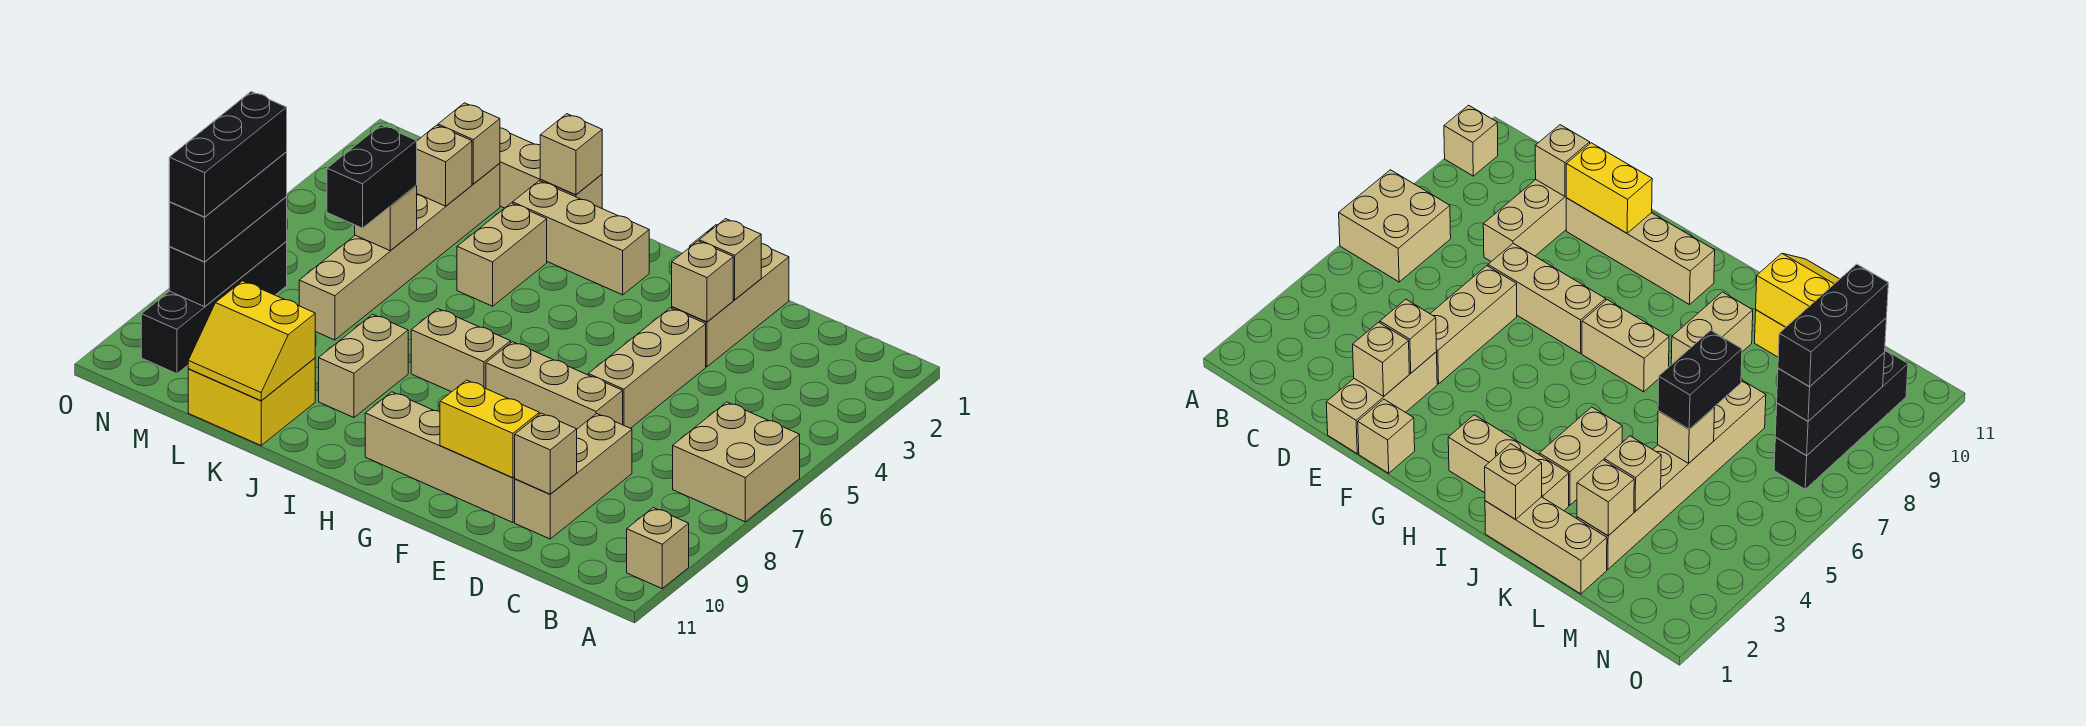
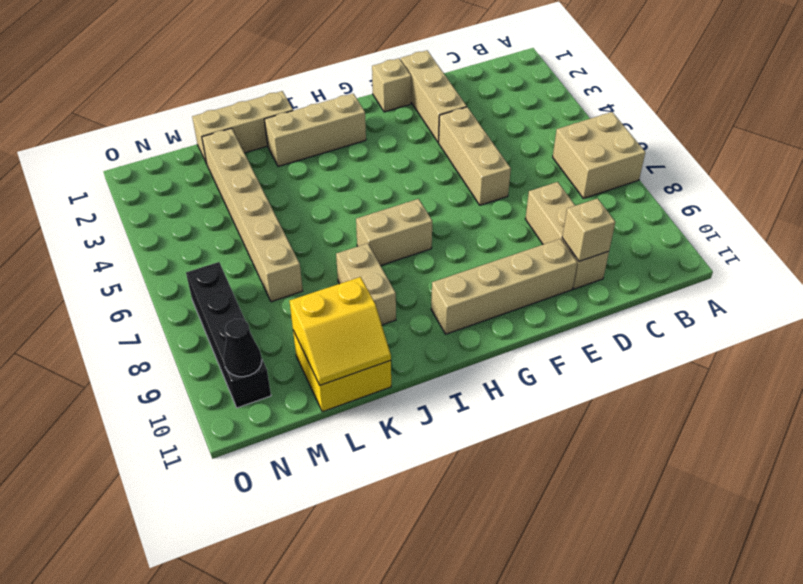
black cone N10 level 2 -> none
none -> tan brick A10 level 1
none -> tan brick E7:G7 level 1
none -> tan brick J3:J4 level 1

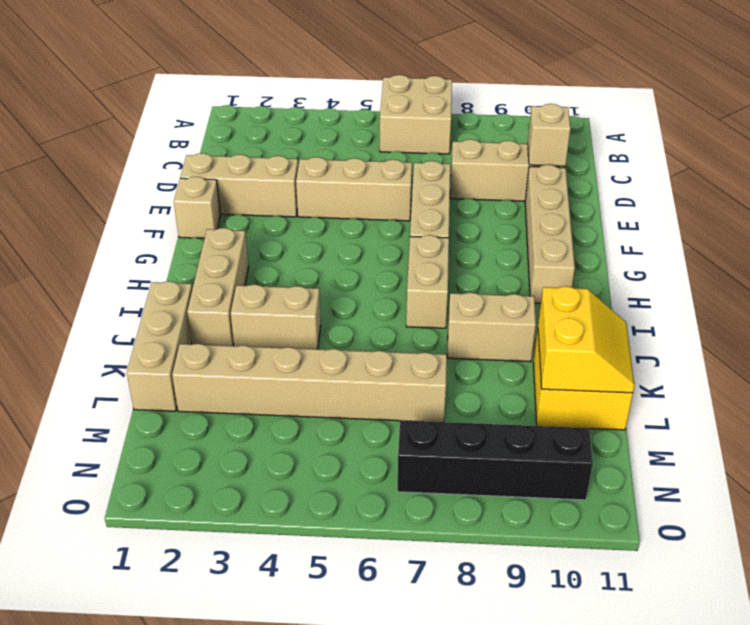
none -> tan brick A10 level 1
none -> tan brick E2 level 2
none -> tan brick E3 level 2

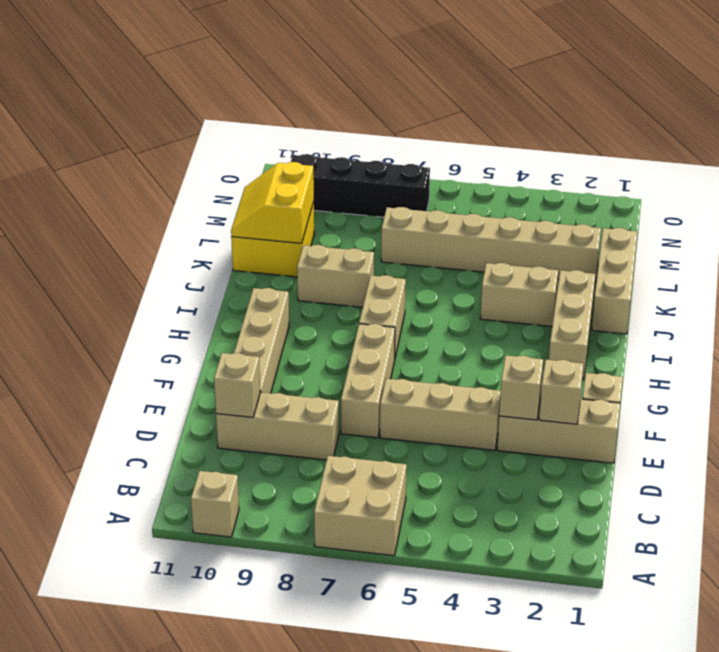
none -> yellow brick E10:F10 level 2
none -> tan brick J1 level 2
none -> tan brick L2 level 2

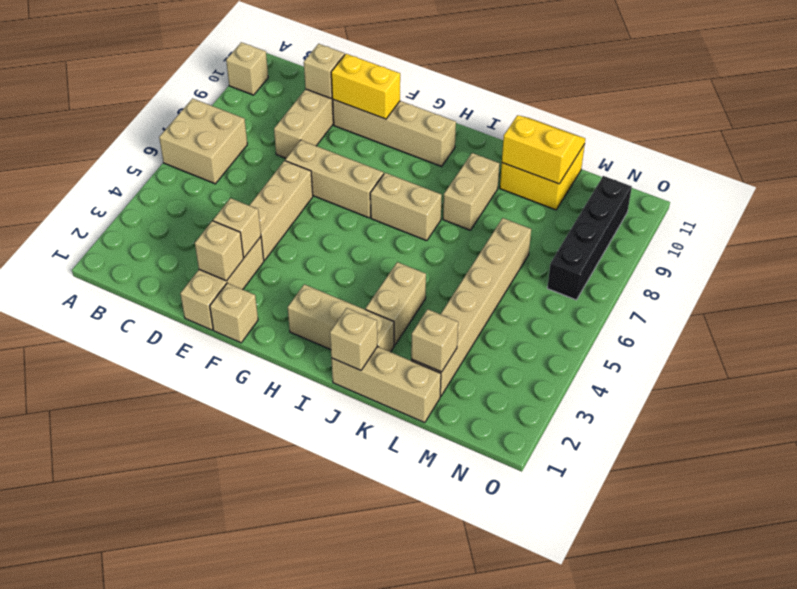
none -> tan brick L3 level 2
none -> tan brick L5 level 2
none -> black brick N7:N9 level 2

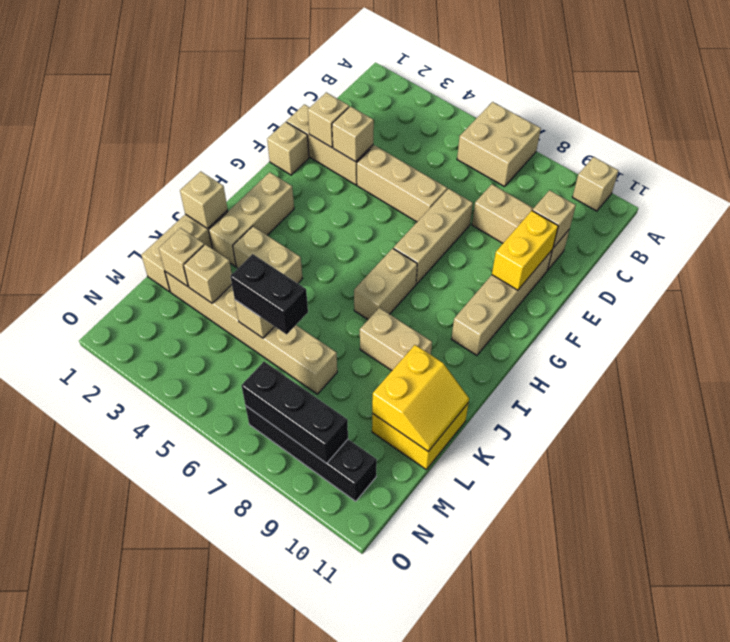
none -> black brick N7:N9 level 3
none -> black brick N7:N9 level 4

